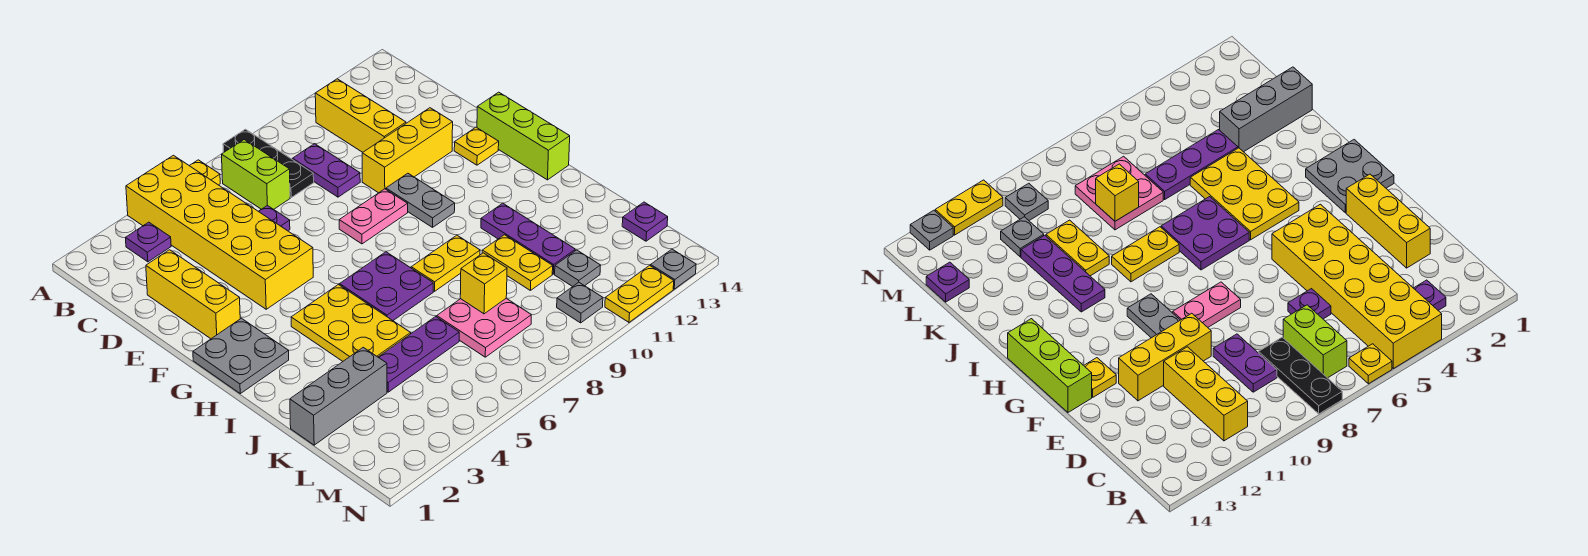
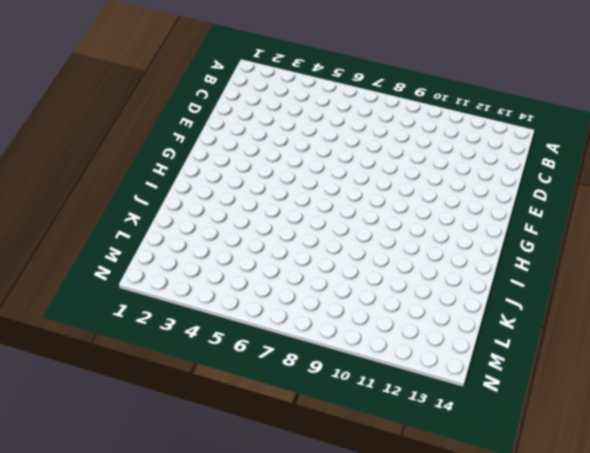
none -> yellow brick A4:F5 level 1
none -> yellow plate A6 level 1
none -> black plate A8:C8 level 1

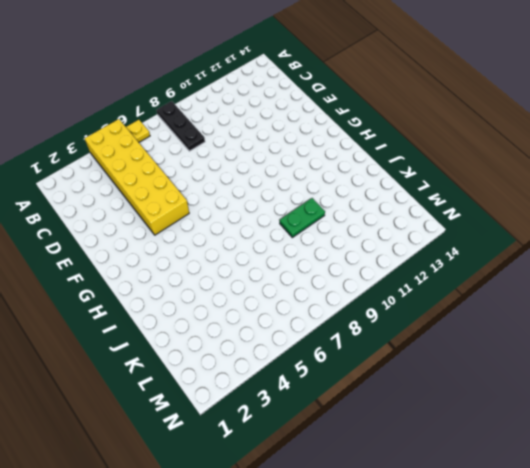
green plate J9:J10 level 1 -> yellow plate J10:K10 level 1
none -> purple plate B3 level 1
none -> lime brick B7:C7 level 1
none -> yellow brick B11:D11 level 1

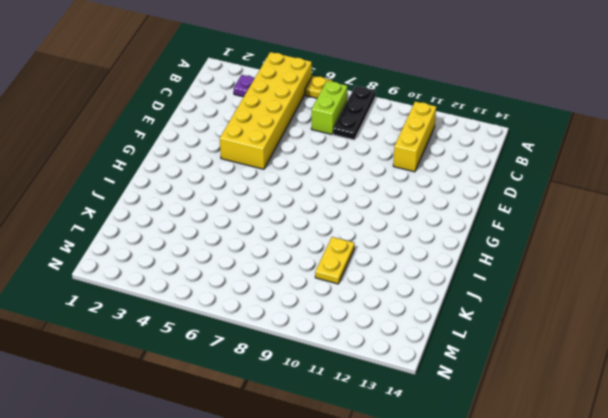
none -> purple plate C9:D9 level 1
none -> yellow brick D2:F2 level 1
none -> purple plate D6 level 1

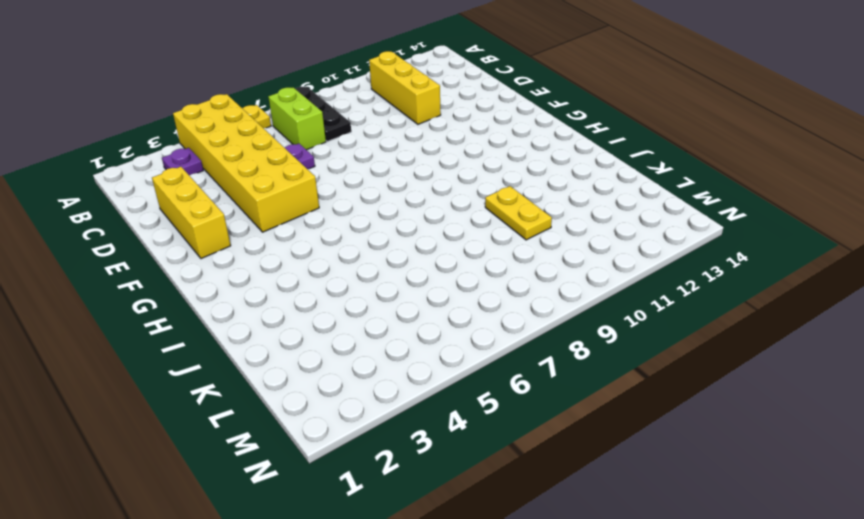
none -> purple plate C9:D9 level 1
none -> yellow brick E10:E12 level 1
none -> pink plate F8:F9 level 1

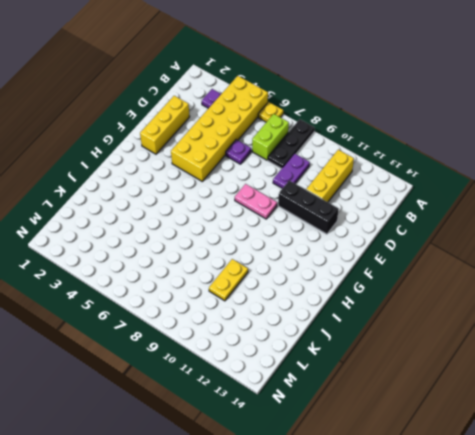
black brick E10:E12 level 1 -> yellow brick E10:E12 level 1
none -> grey plate F10:G10 level 1
none -> yellow plate F13 level 1
none -> lime brick F14:H14 level 1

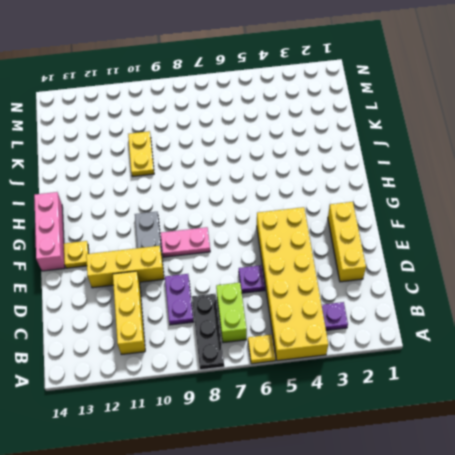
pink brick F14:H14 level 1 -> lime brick F14:H14 level 1
none -> grey plate G1:H2 level 1
none -> yellow plate H4:J5 level 1
none -> purple plate H6:I7 level 1

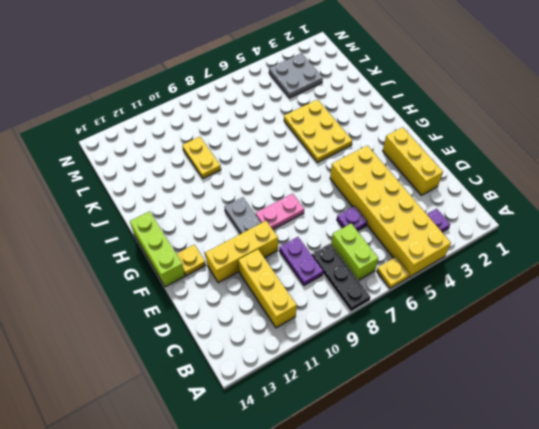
grey plate L3:M4 level 1 -> grey plate G1:H2 level 1
none -> purple plate H6:I7 level 1
none -> yellow plate I8:I9 level 1
none -> purple plate I11:K11 level 1

